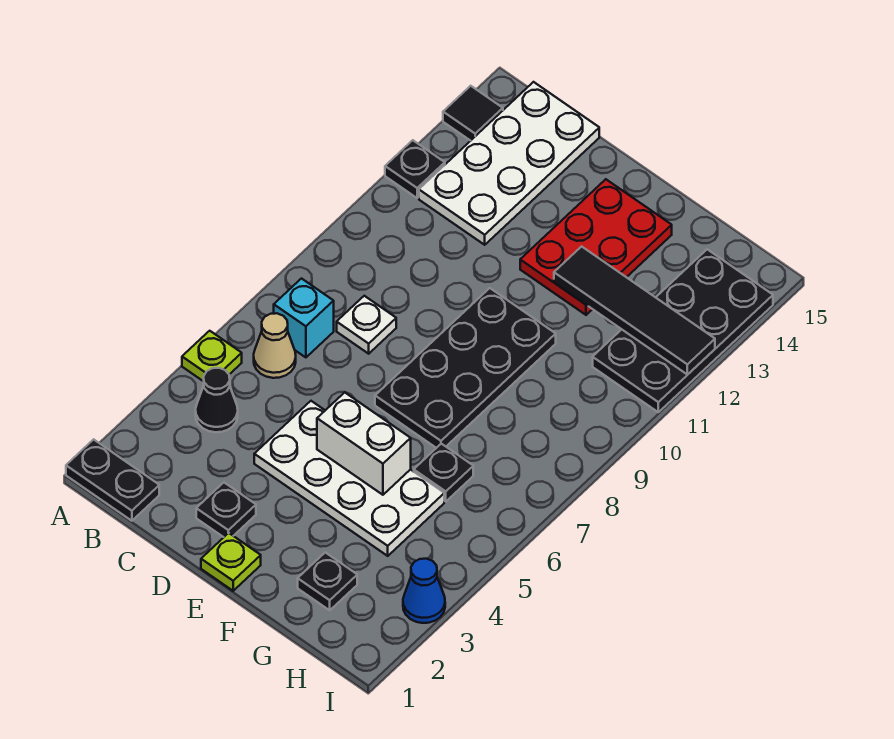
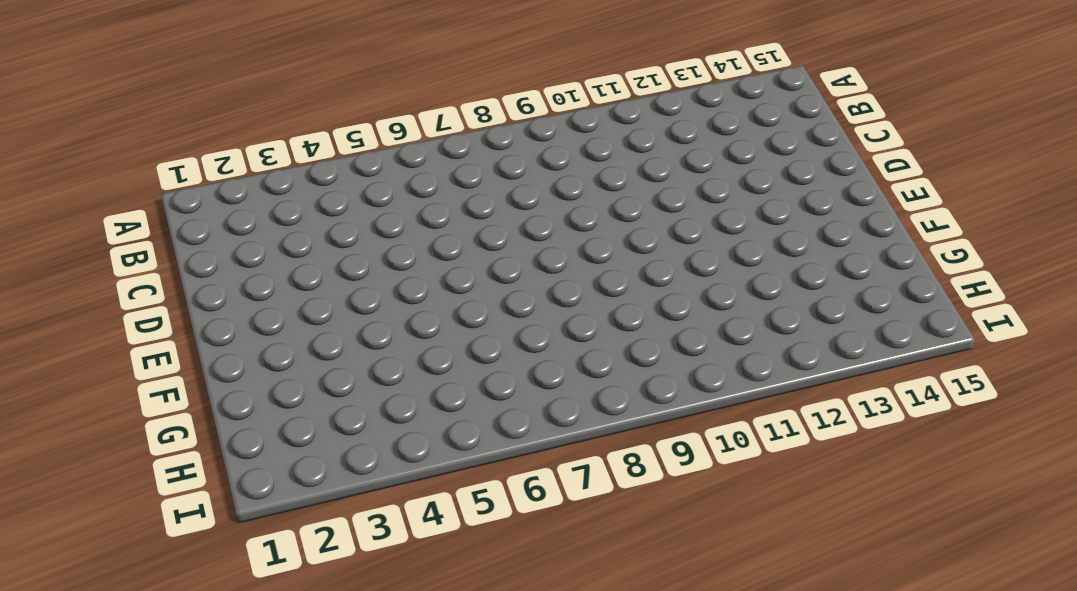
none -> black plate A1:B1 level 1
none -> lime plate A5 level 1
none -> black plate A12 level 1

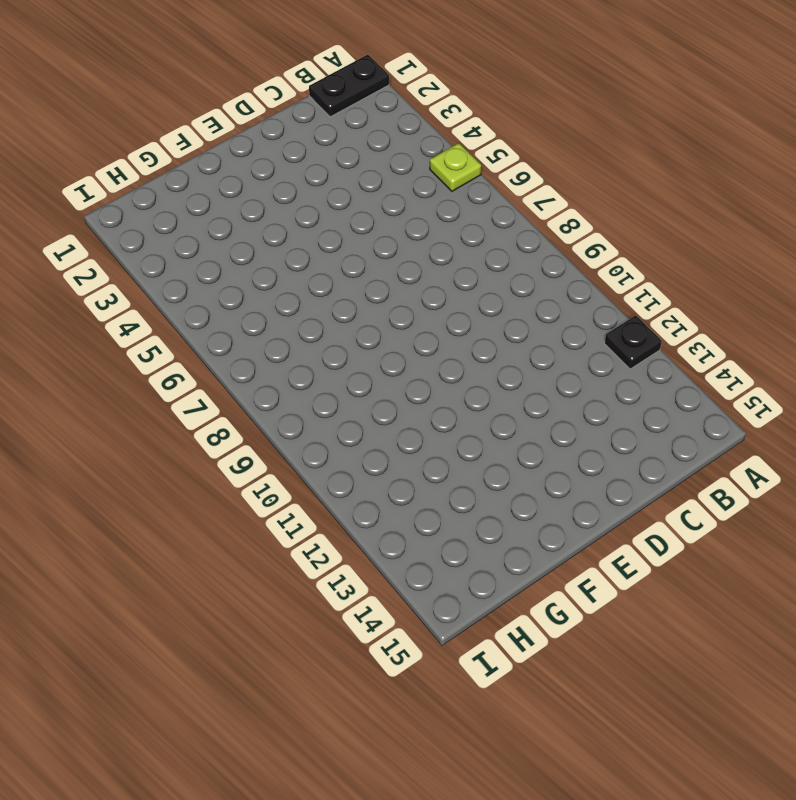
none -> black tile A14 level 1
none -> black cone B4 level 1
none -> tan cone B6 level 1

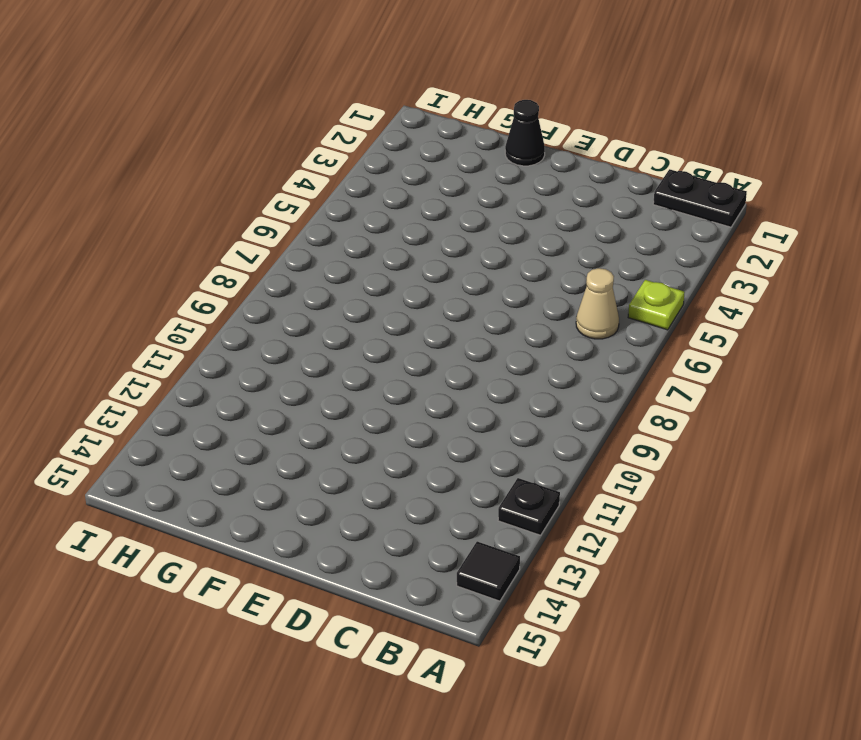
black cone F1 level 1 -> black cone B4 level 1
none -> cyan brick B7 level 1
none -> white plate B12:C15 level 1
none -> white plate C8 level 1

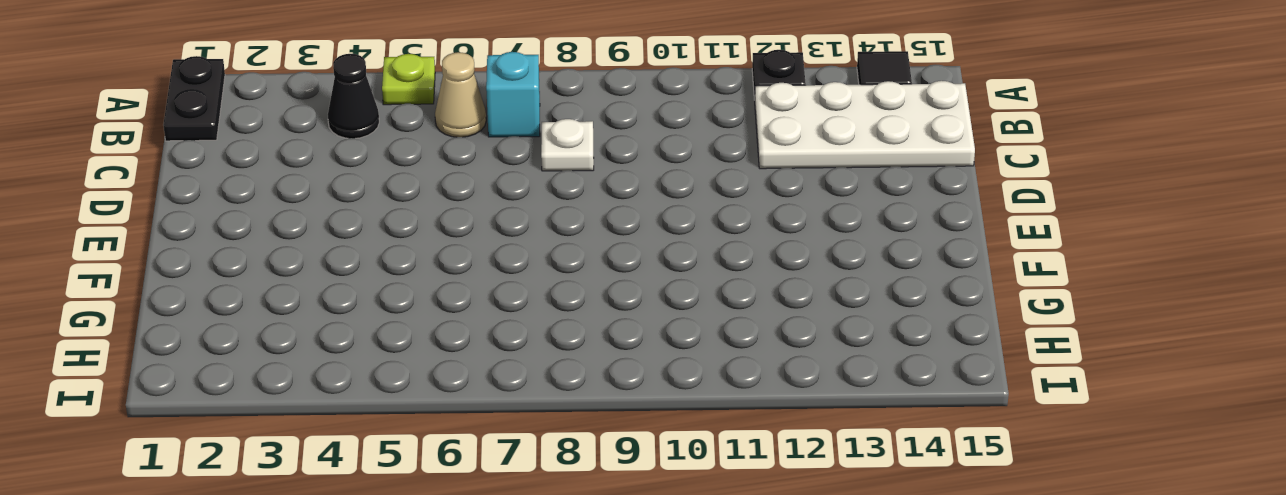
none -> black plate D2 level 1
none -> white plate D4:G5 level 1
none -> lime plate E1 level 1

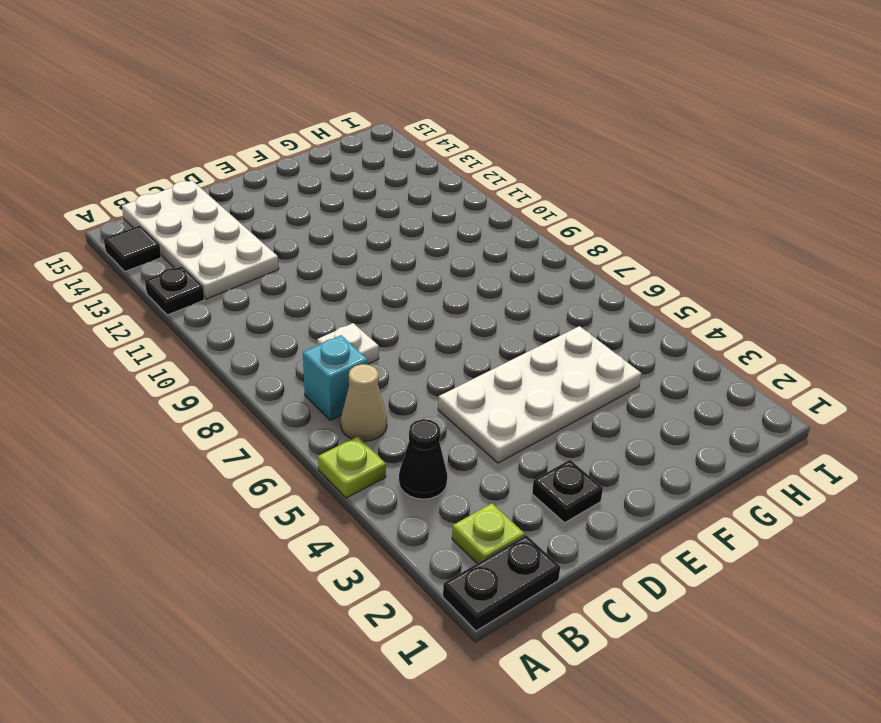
lime plate B2 level 1 -> lime plate E1 level 1
none -> black plate E7:F10 level 1
none -> red plate E12:F14 level 1
none -> black plate G2 level 1

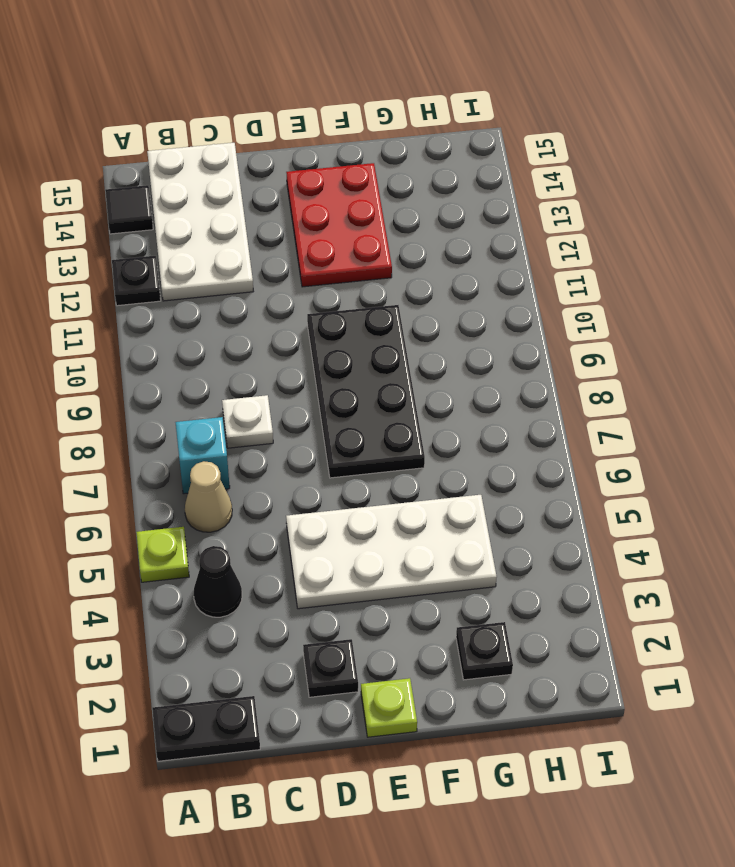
none -> black plate G6 level 1
none -> black plate H11:I14 level 1
none -> blue cone I3 level 1

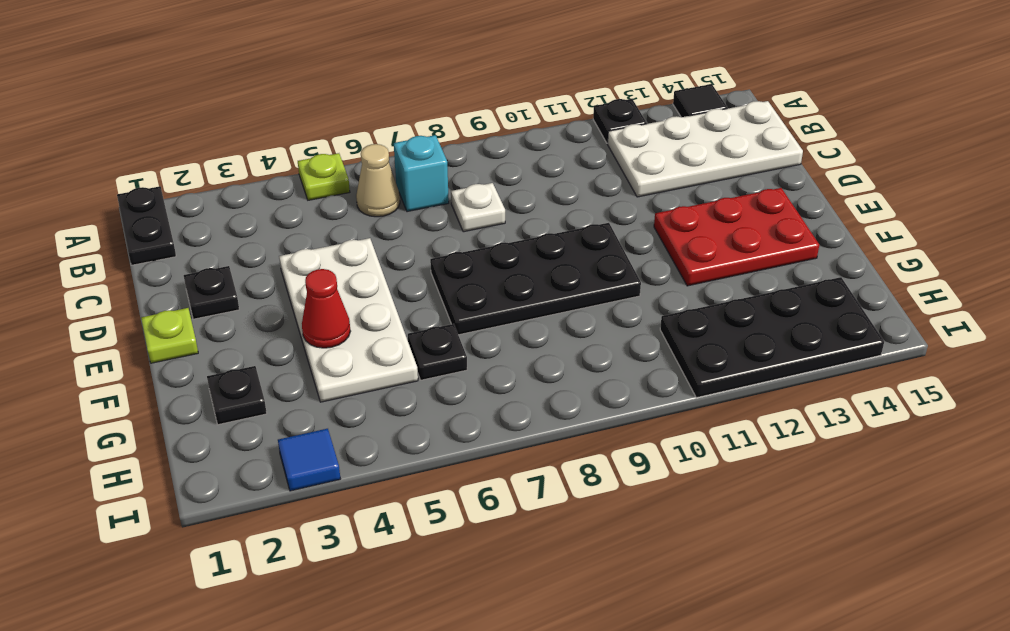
red cone F4 level 2 -> none
blue tile I3 level 1 -> blue cone I3 level 1
none -> black cone B4 level 1
none -> white brick E5:F5 level 2
none -> black tile F12:I12 level 2

